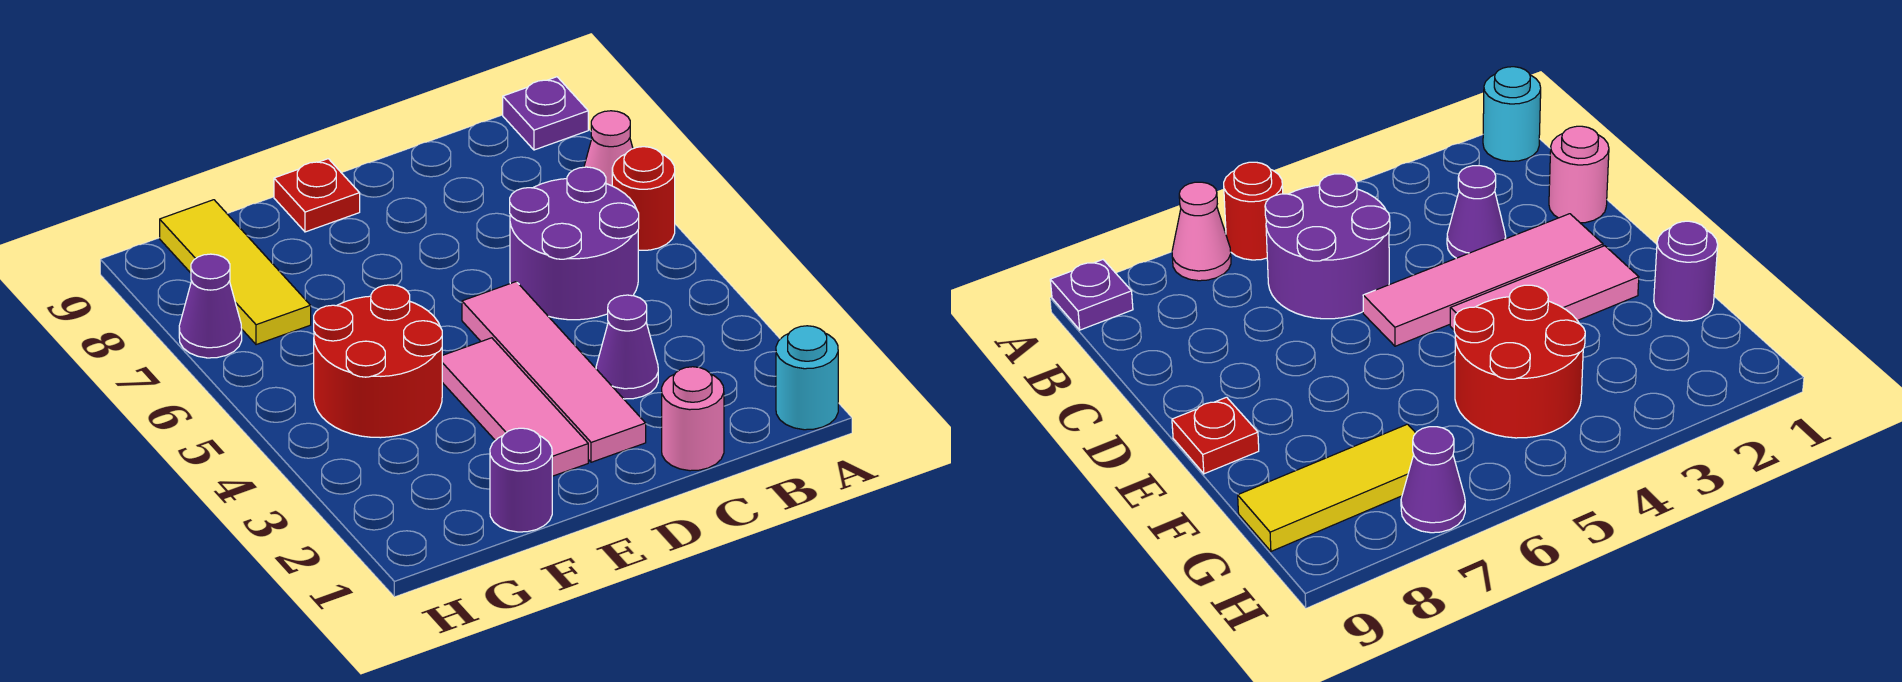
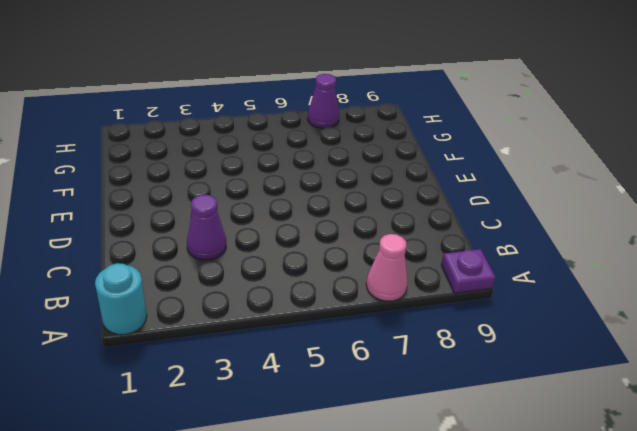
none -> red round brick A6 level 1
none -> purple round brick B5:C6 level 1
none -> pink round brick C1 level 1

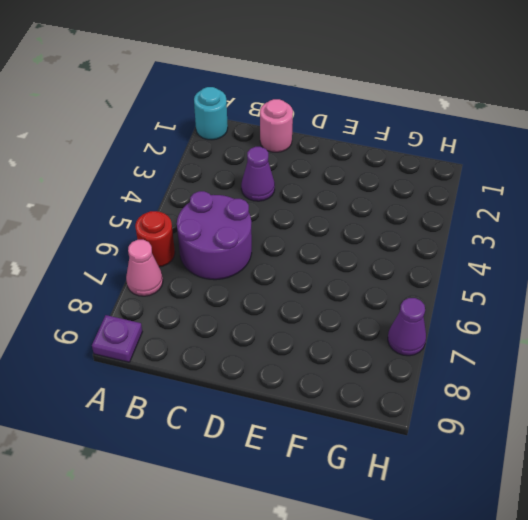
none -> pink tile D2:D5 level 1
none -> pink tile E2:E4 level 1
none -> red plate E9 level 1

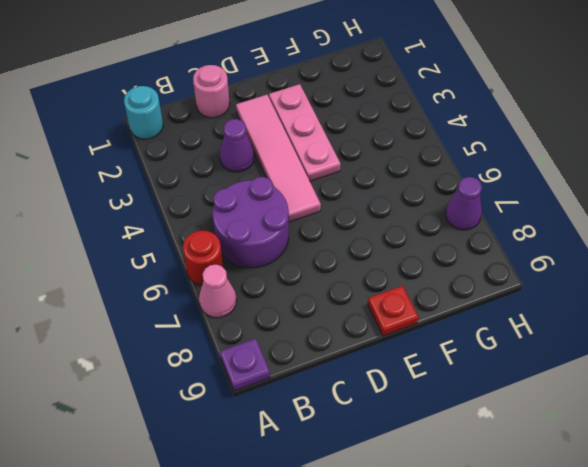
pink plate E2:E4 level 1 -> pink tile E2:E4 level 1
none -> purple round brick F1 level 1
none -> red round brick F4:G5 level 1
none -> yellow tile G7:G9 level 1

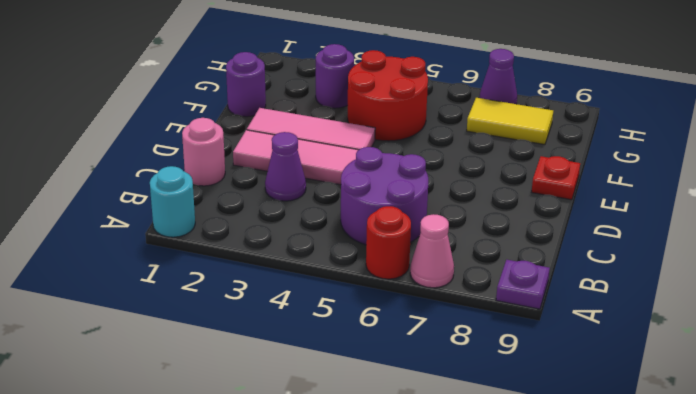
purple round brick G3 level 1 -> none
yellow tile G7:G8 level 1 -> yellow tile G7:G9 level 1

